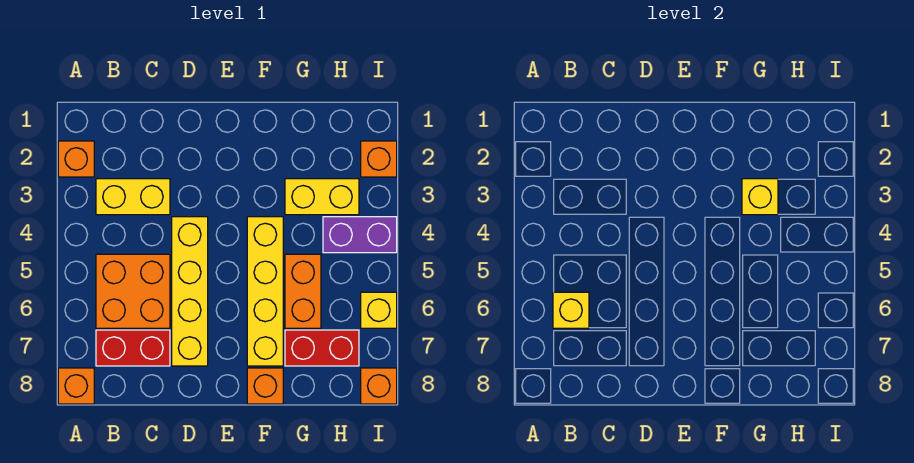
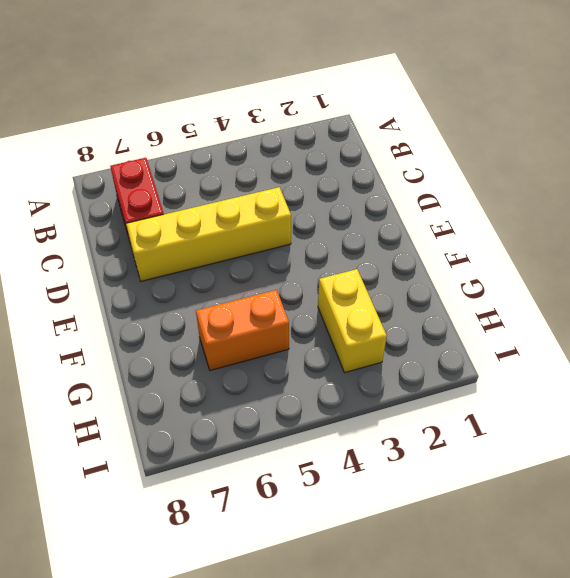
none -> orange brick A2 level 1
none -> orange brick A8 level 1
none -> yellow brick B3:C3 level 1

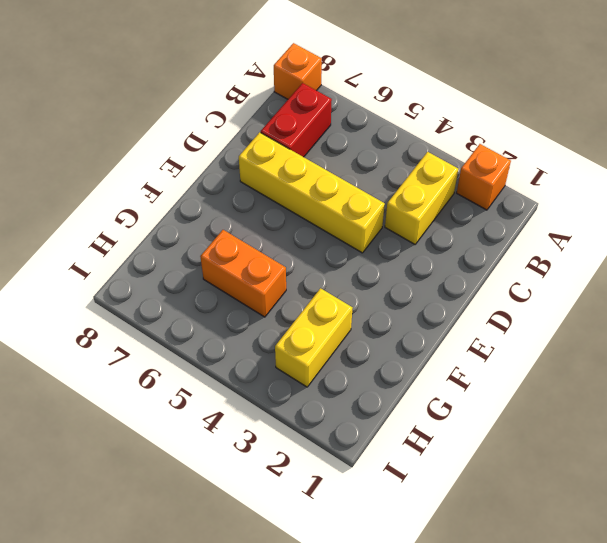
none -> orange brick B5:C6 level 1
none -> yellow brick F4:F7 level 1
none -> orange brick F8 level 1

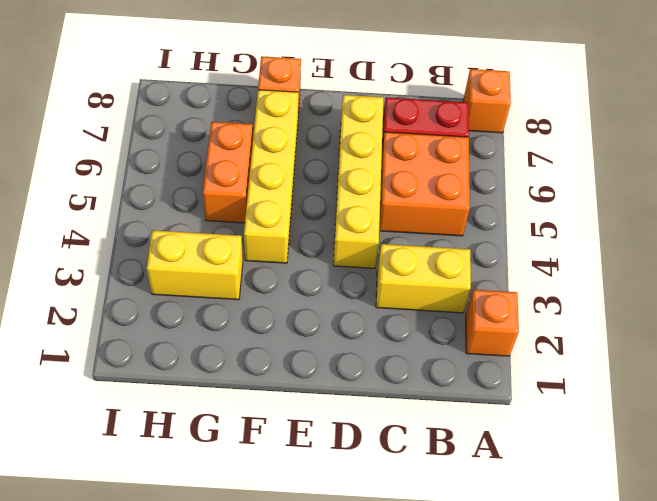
none -> red brick G7:H7 level 1
none -> purple brick H4:I4 level 1
none -> orange brick I2 level 1

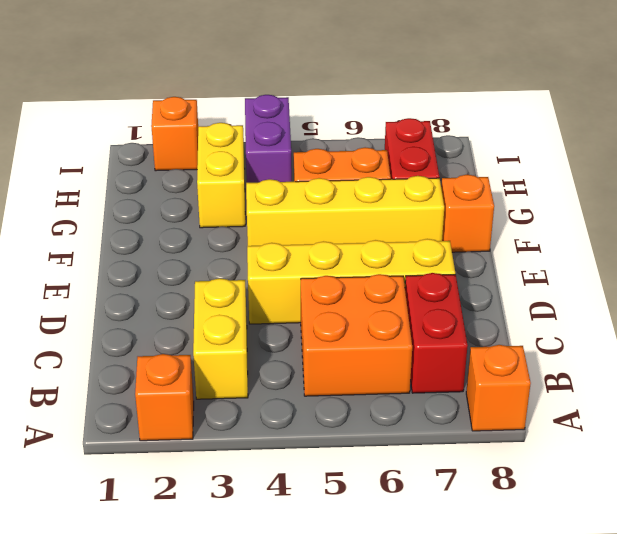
none -> yellow brick I6 level 1
none -> orange brick I8 level 1
none -> yellow brick B6 level 2

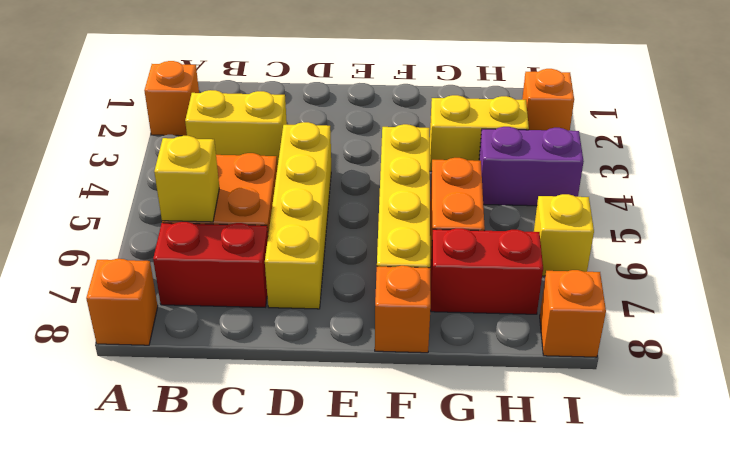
none -> yellow brick G3 level 2

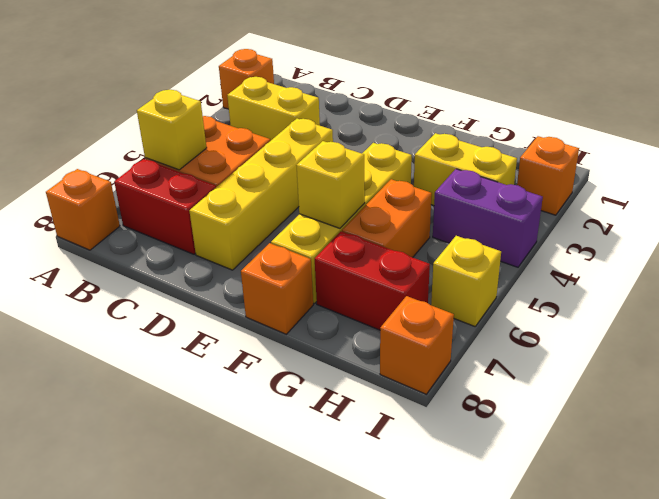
yellow brick F6 level 2 -> yellow brick G3 level 2

